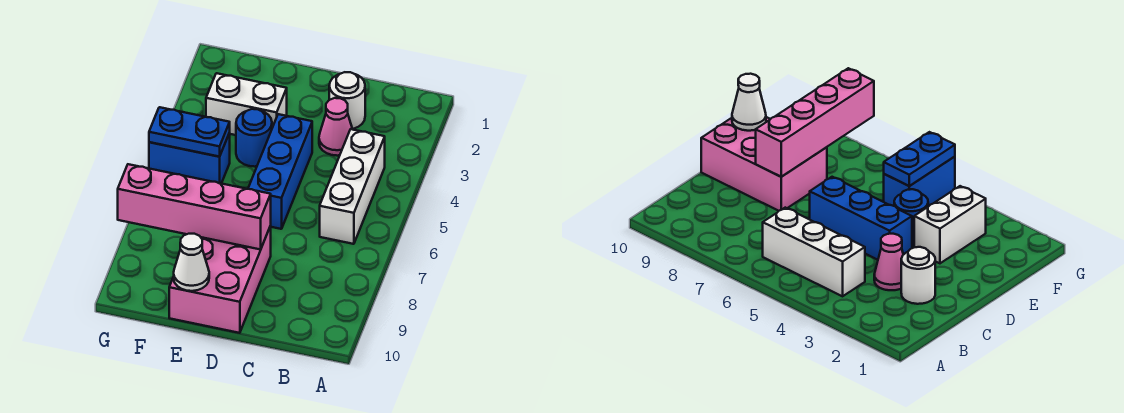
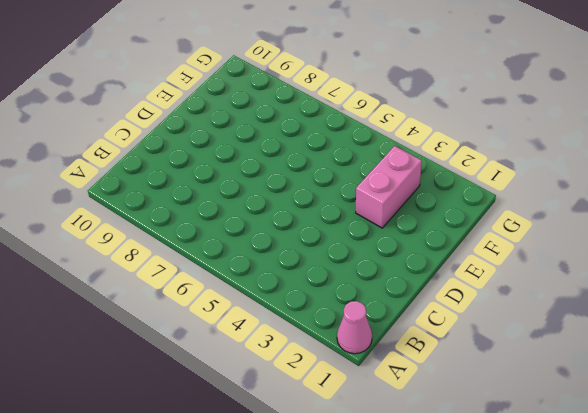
pink cone A1 level 1 -> pink cone C3 level 1
pink brick E3:F3 level 1 -> white brick E3:F3 level 1
none -> white brick B4:B6 level 1
none -> white round brick C2 level 1

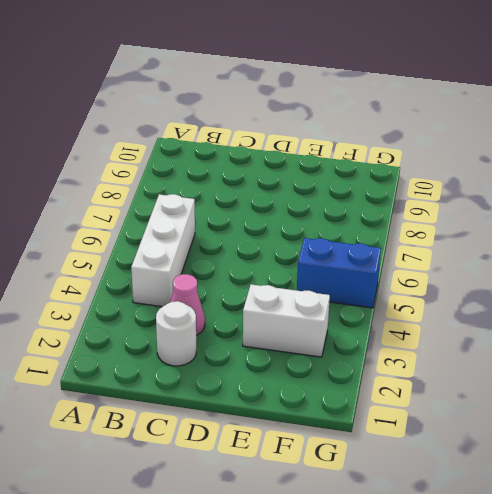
none -> blue brick D4:D6 level 1
none -> pink brick D8:E10 level 1

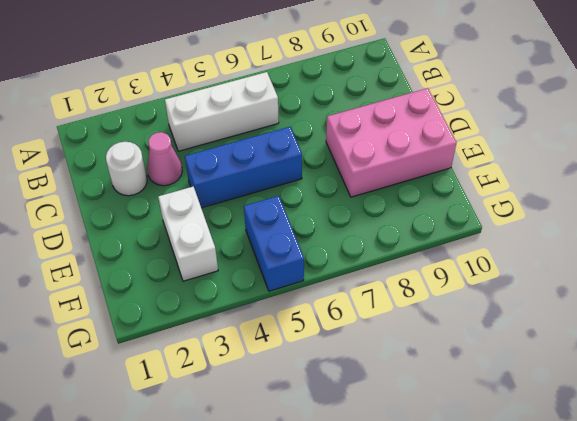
none -> blue round brick E4 level 1
none -> pink brick D8:G8 level 2

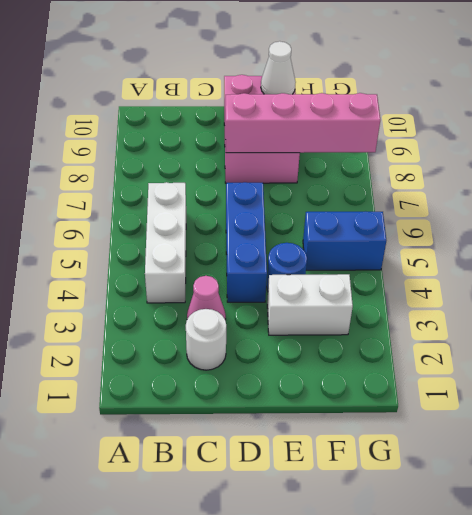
none -> blue plate F5:G5 level 2

